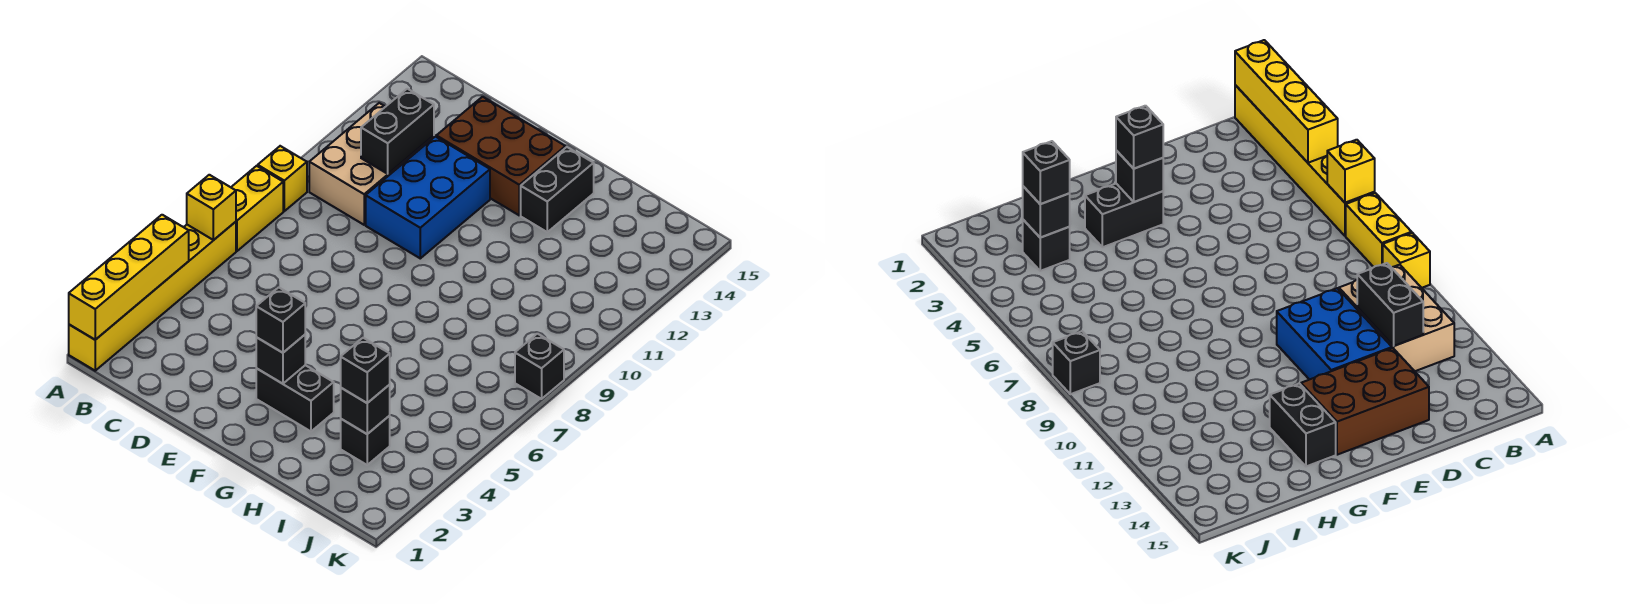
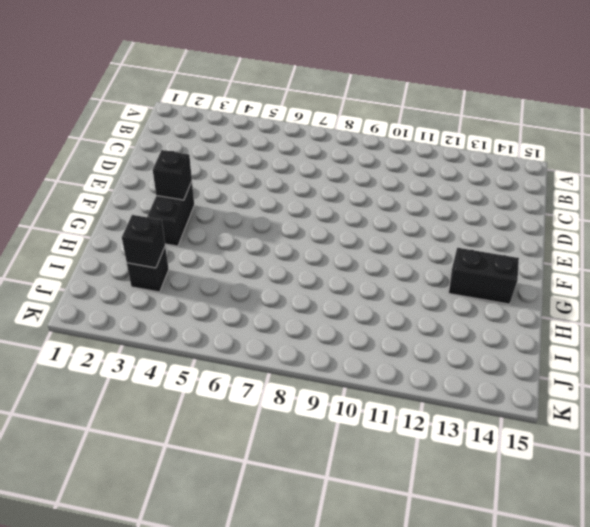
none -> yellow brick A1:A6 level 1
none -> yellow brick A7:A8 level 1
none -> yellow brick A9 level 1

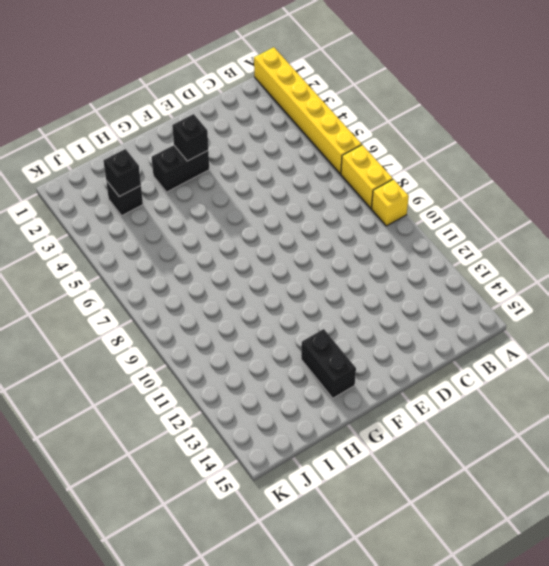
none -> tan brick B10:C12 level 1
none -> blue brick D10:E12 level 1
none -> brown brick D13:F14 level 1

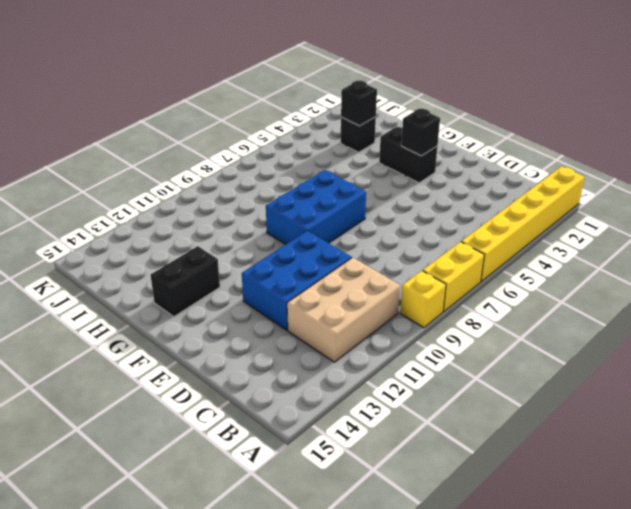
blue brick F7:G9 level 1 -> none
none -> brown brick D13:F14 level 1
none -> black brick K8 level 1
none -> yellow brick A1:A4 level 2

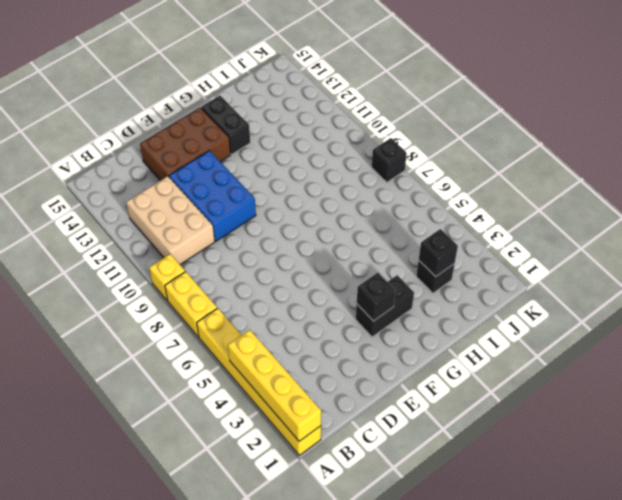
none -> yellow brick A6 level 2
none -> black brick C11:C12 level 2
none -> black brick F3 level 3

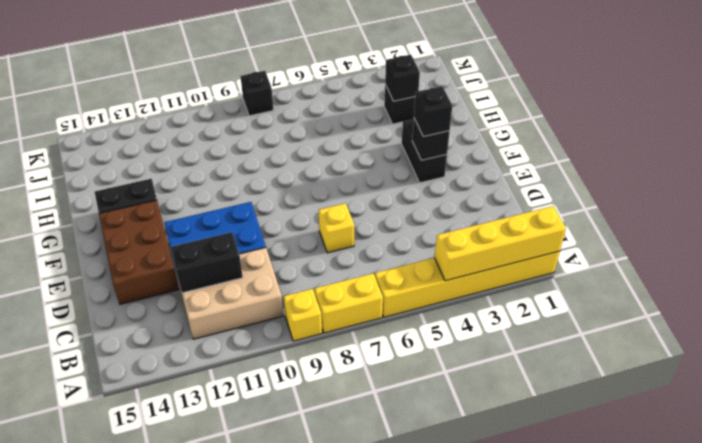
yellow brick D7 level 1 -> yellow brick A6 level 2
none -> black brick I3 level 3

